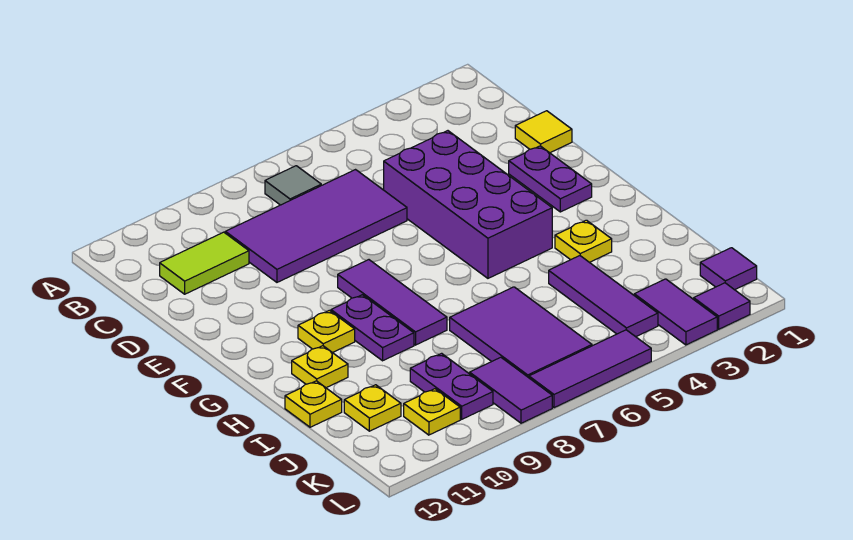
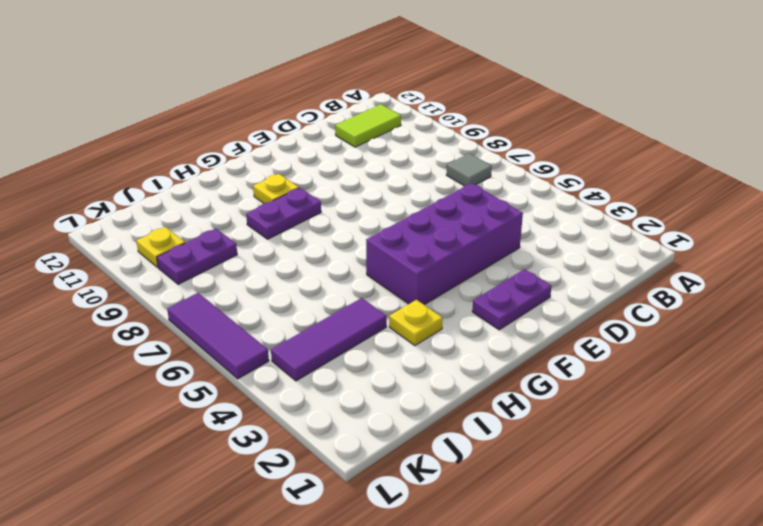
lime tile B11:C11 level 1 -> lime tile C10:C11 level 1
none -> purple tile C6:D9 level 1
none -> yellow tile D1 level 1
none -> purple tile F8:H8 level 1

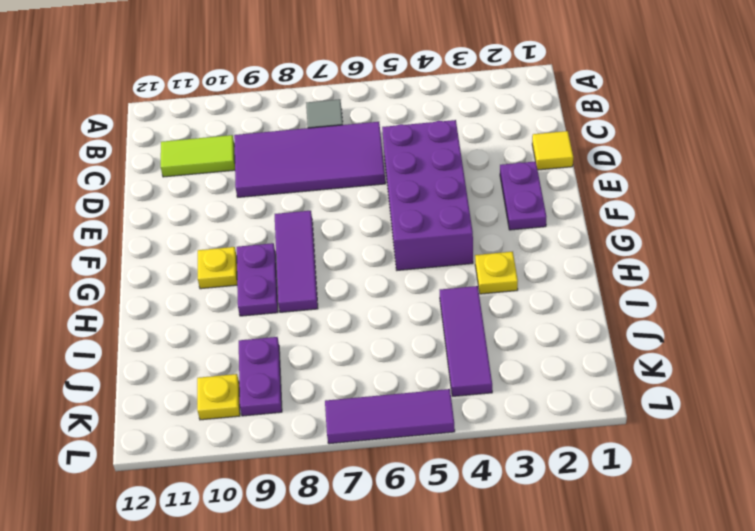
none -> yellow plate H11 level 1
none -> purple tile I6:K7 level 1
none -> yellow plate I12 level 1

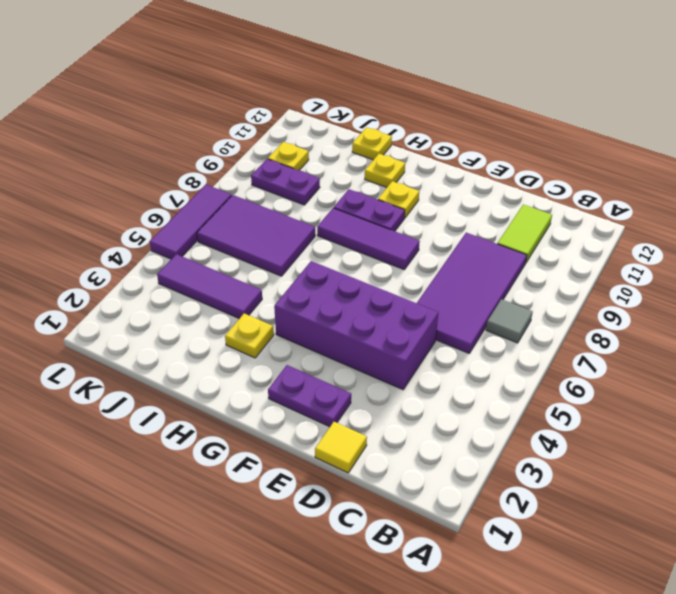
none -> yellow plate J11 level 1
none -> purple tile K1 level 1
none -> purple tile K3:L3 level 1

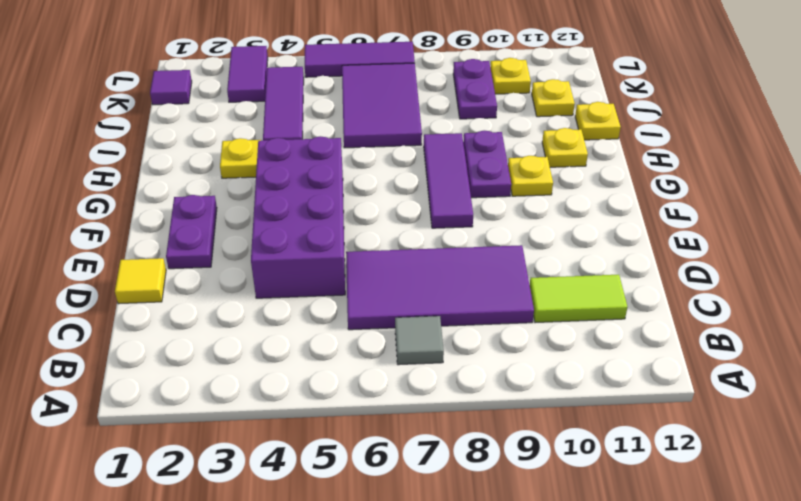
none -> purple tile K8:L8 level 1
none -> purple tile L2 level 1

